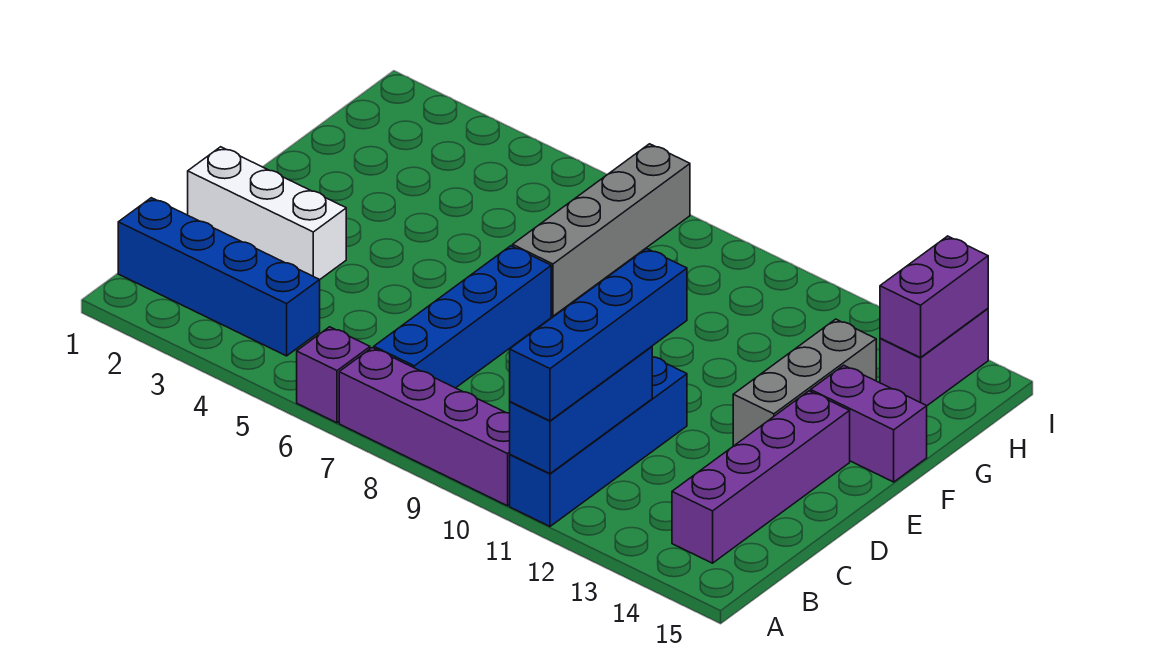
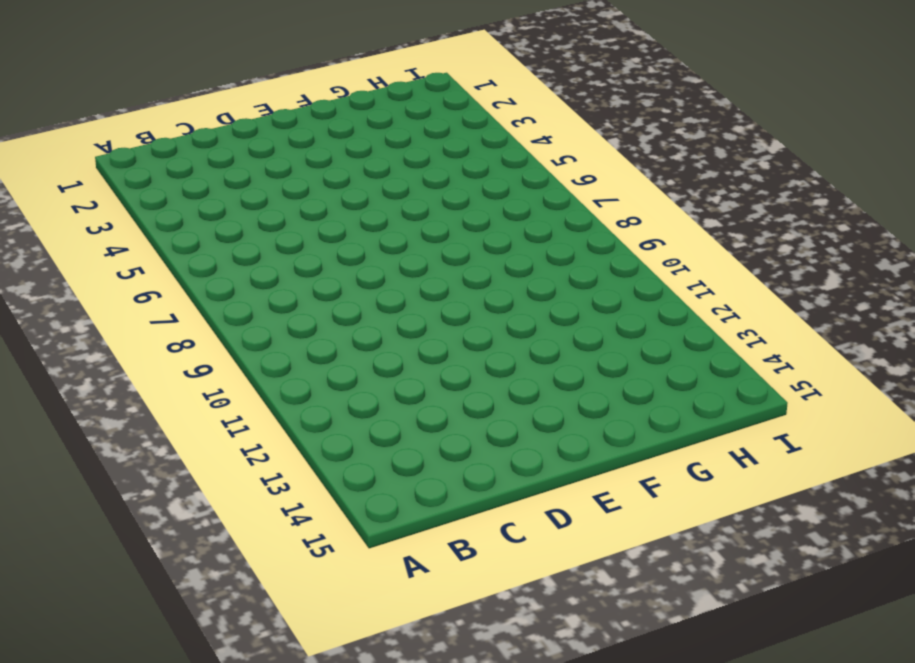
none -> purple brick A6 level 1
none -> purple brick A7:A10 level 1
none -> blue brick A11:D11 level 1

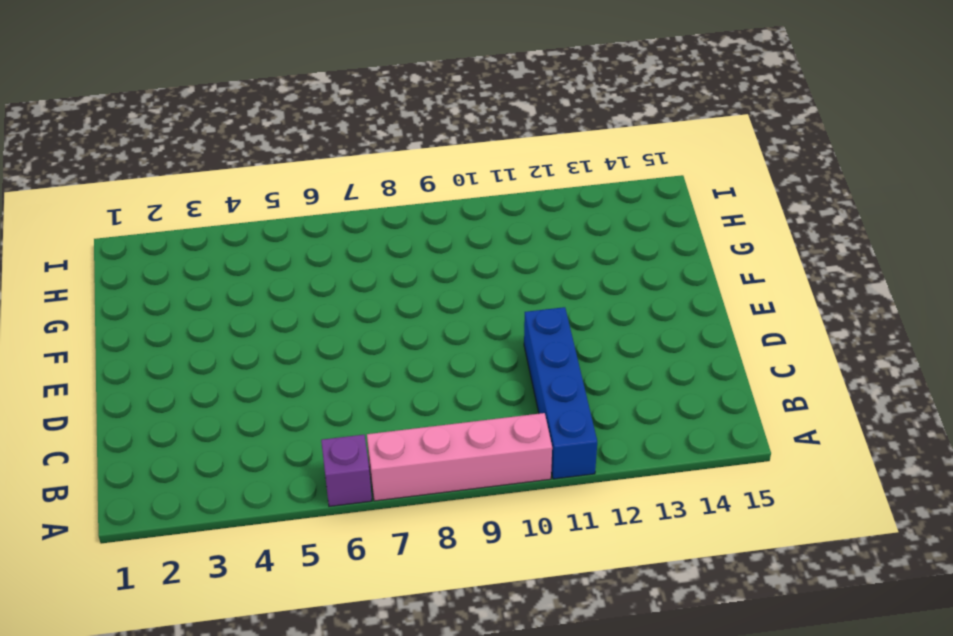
pink brick A7:A10 level 1 -> purple brick A7:A10 level 1
none -> blue brick B1:B4 level 1
none -> blue brick B7:E7 level 1
none -> purple brick B14:E14 level 1

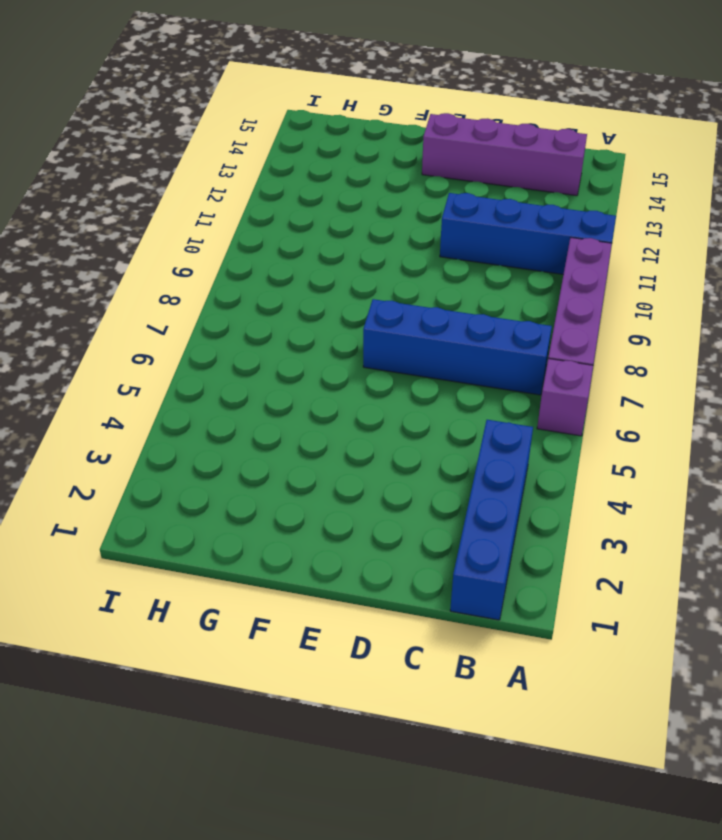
none -> white brick D1:D3 level 1
none -> grey brick E13:G13 level 1
none -> grey brick F7:I7 level 1

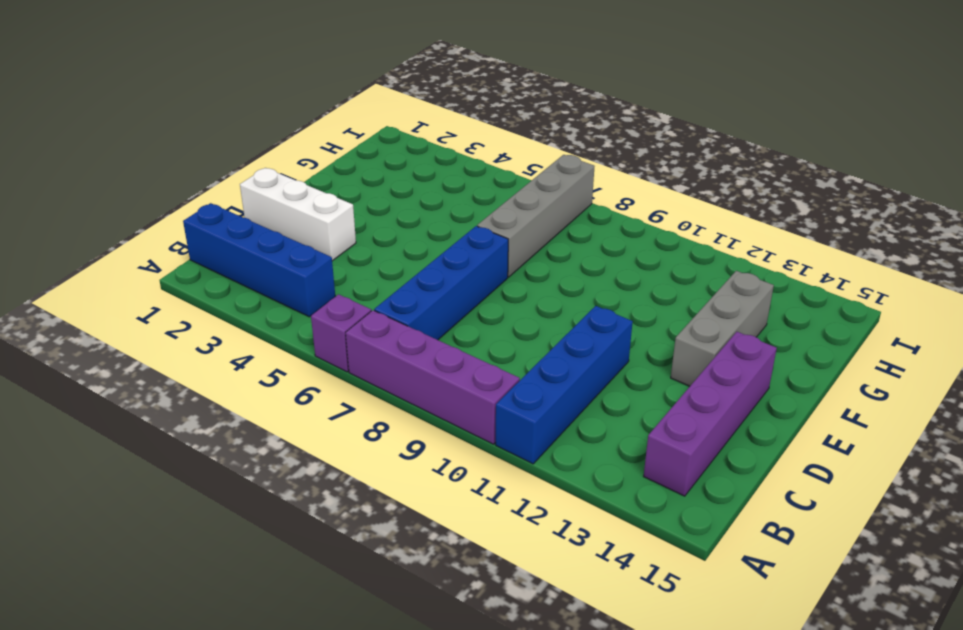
none -> purple brick F14:F15 level 1
none -> purple brick H14:I14 level 1
none -> blue brick A11:C11 level 2

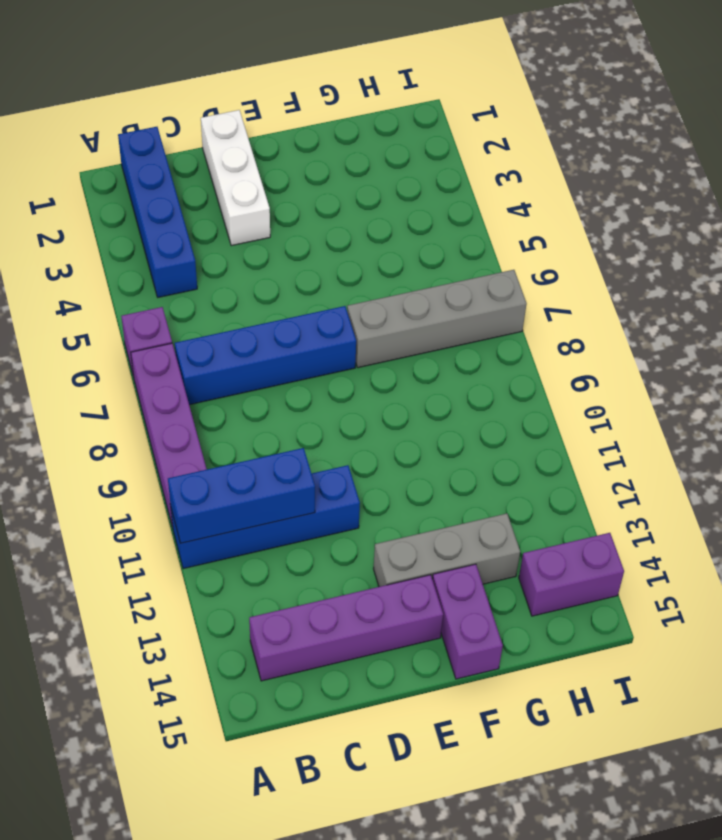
none -> purple brick H14:I14 level 2
none -> blue brick A11:D11 level 3

